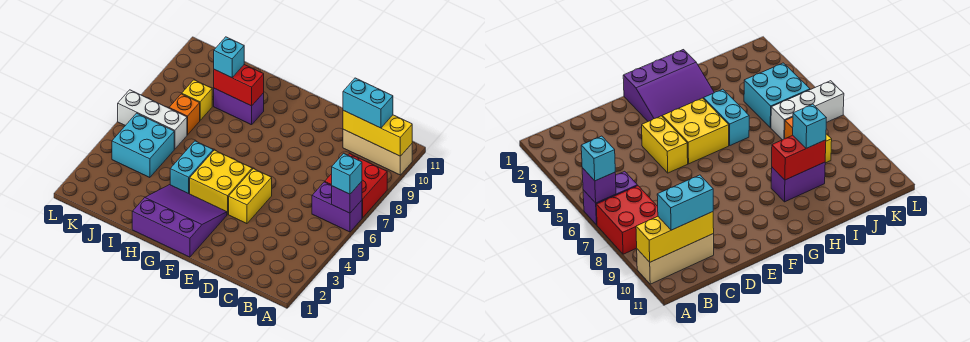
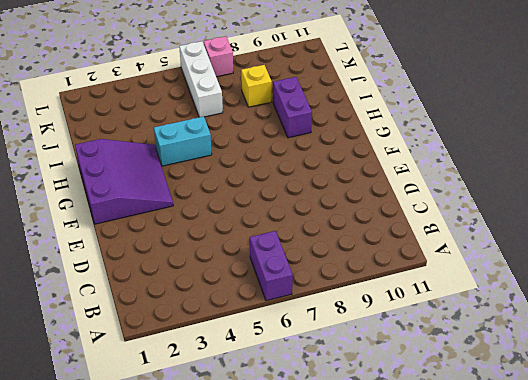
pink brick L7 level 1 -> none
none -> red brick A7:B8 level 1
none -> tan brick A10:C10 level 1
none -> yellow brick E4:E5 level 1

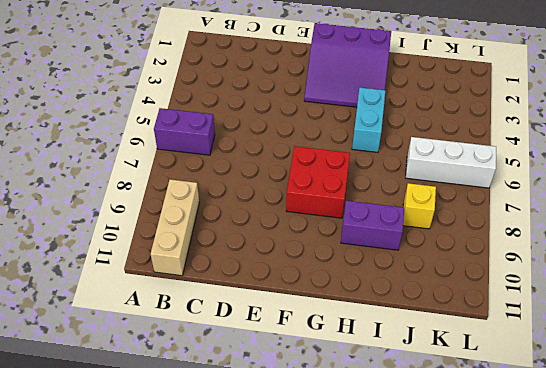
tan brick B9:B11 level 1 -> tan brick A10:C10 level 1
red brick F7:G8 level 1 -> red brick A7:B8 level 1
none -> yellow brick E4:E5 level 1
none -> yellow brick F4:G5 level 1
none -> cyan brick J4:K5 level 1

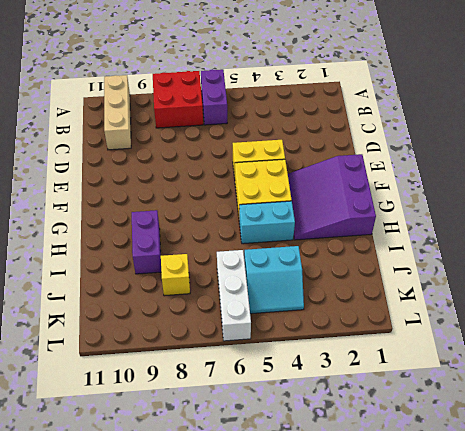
cyan slope J4:K5 level 1 top J -> cyan brick J4:K5 level 1
none -> orange brick J7 level 1
none -> purple brick A6 level 2
none -> yellow brick A10:C10 level 2

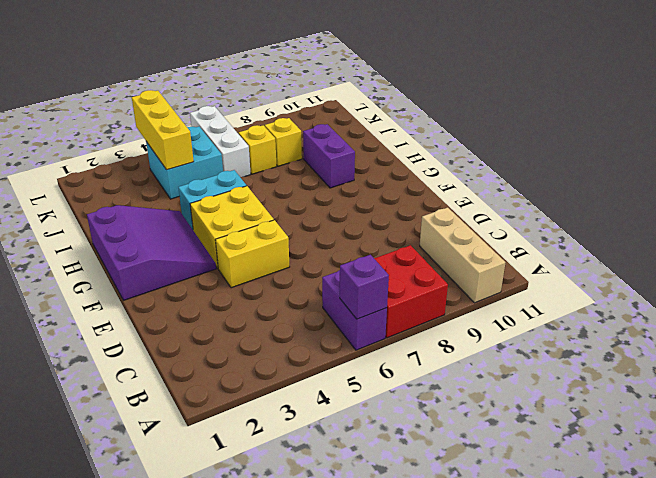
yellow brick J4:L4 level 2 -> yellow brick A10:C10 level 2
yellow brick J7 level 1 -> orange brick J7 level 1
none -> red brick H9:I9 level 2
none -> cyan brick A6 level 3
none -> cyan brick B10:C10 level 3

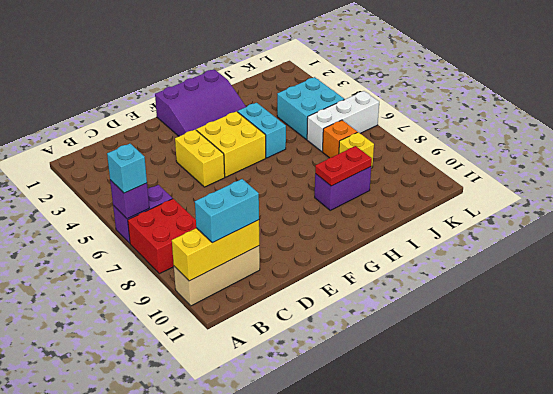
red plate H9:I9 level 2 -> red brick H9:I9 level 2
none -> cyan brick I9 level 3

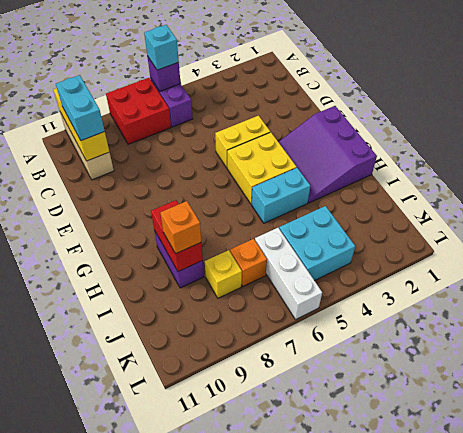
orange brick I9 level 3 -> cyan brick I9 level 3

